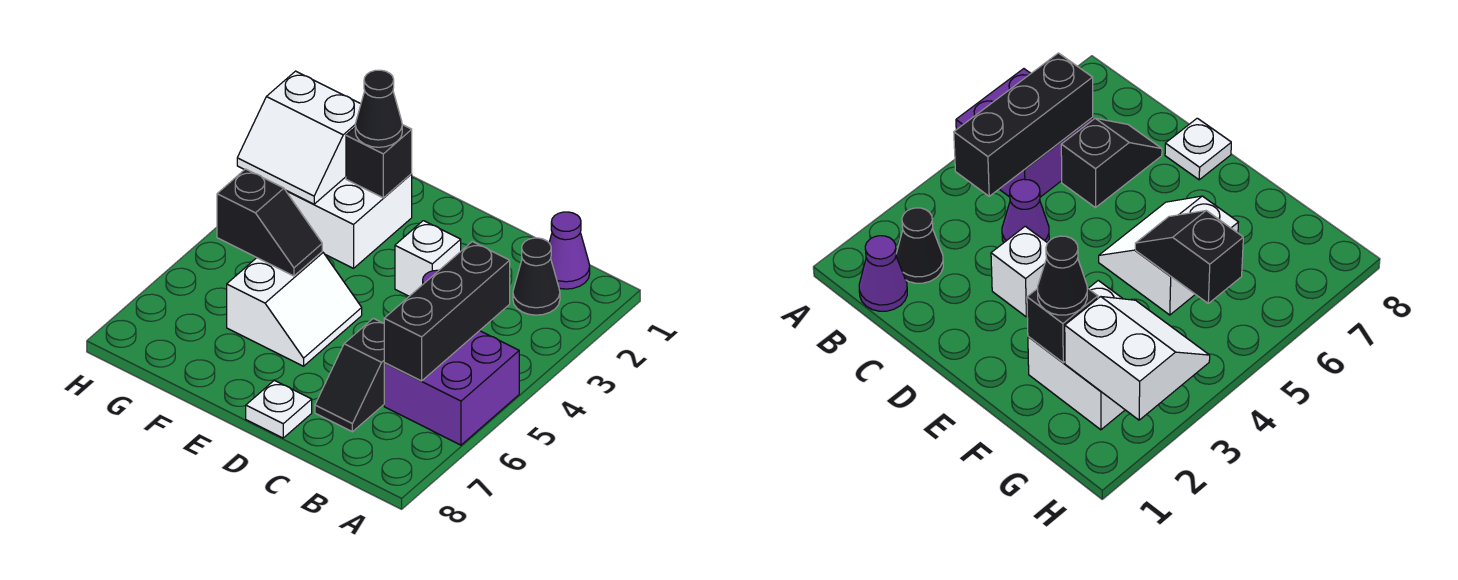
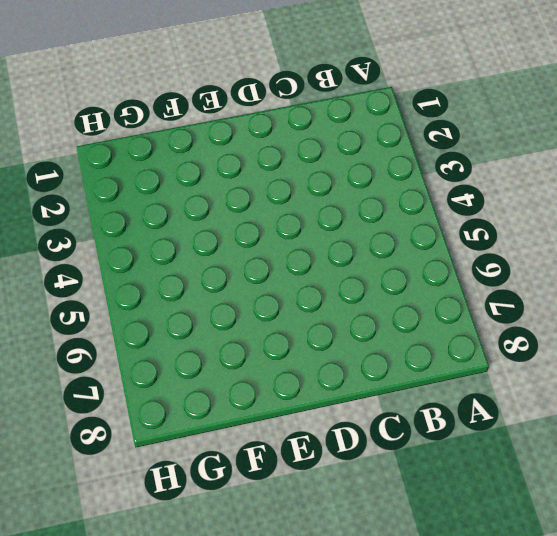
none -> purple brick A5:B6 level 1
none -> purple cone B1 level 1
none -> black cone B2 level 1

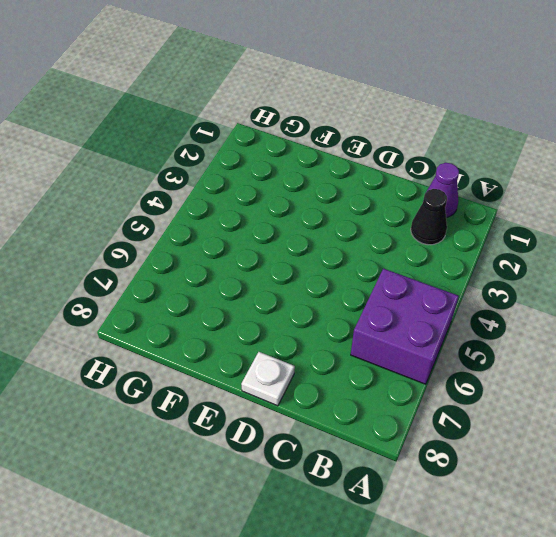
none -> purple cone C4 level 1
none -> black slope C6:C7 level 1 top 6
none -> white brick D3 level 1

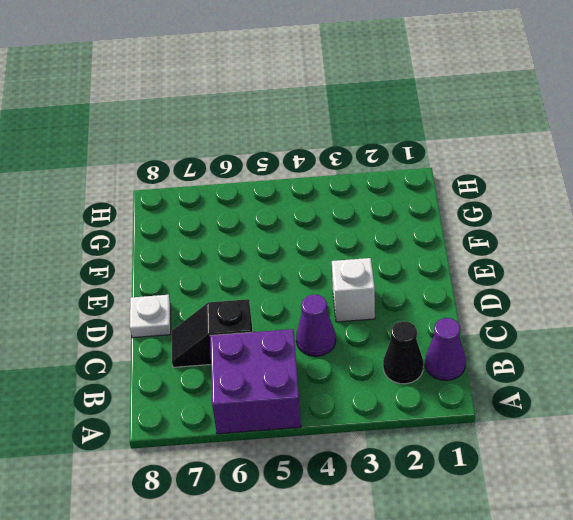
none -> white slope E5:F6 level 1 top F
none -> white brick F2:G3 level 1
none -> black brick B4:B6 level 2

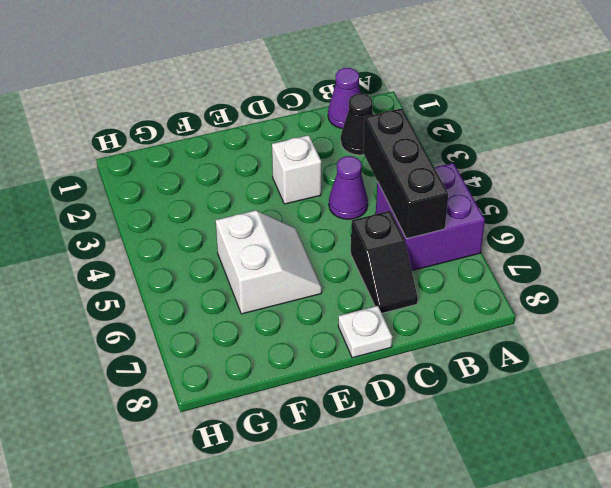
none -> white brick F2:G3 level 1
none -> black brick F2 level 2
none -> black slope F5:G5 level 2 top G

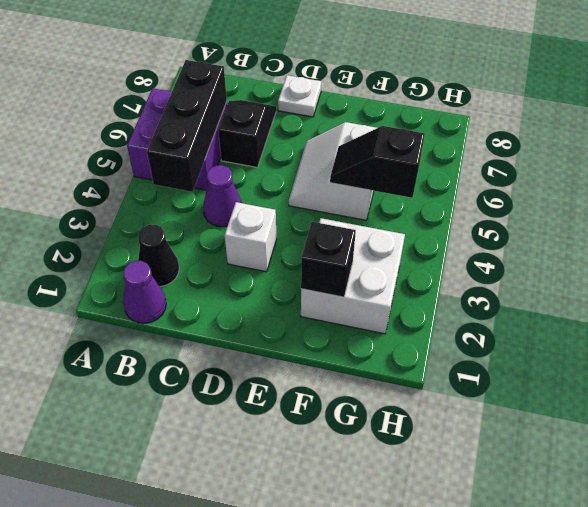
none -> white slope G2:H3 level 2 top 2
none -> black cone F2 level 3

